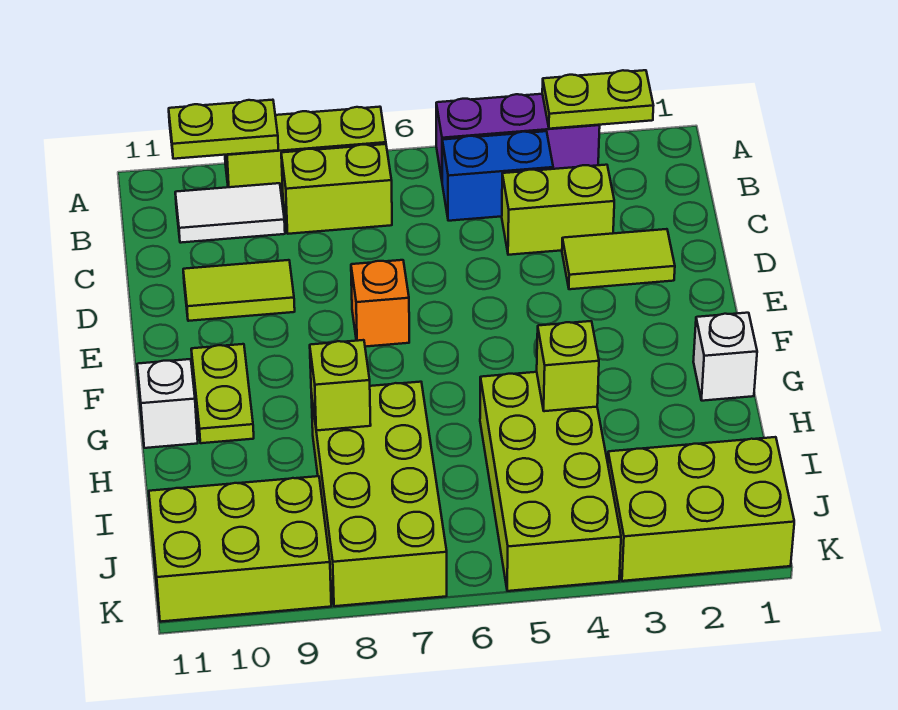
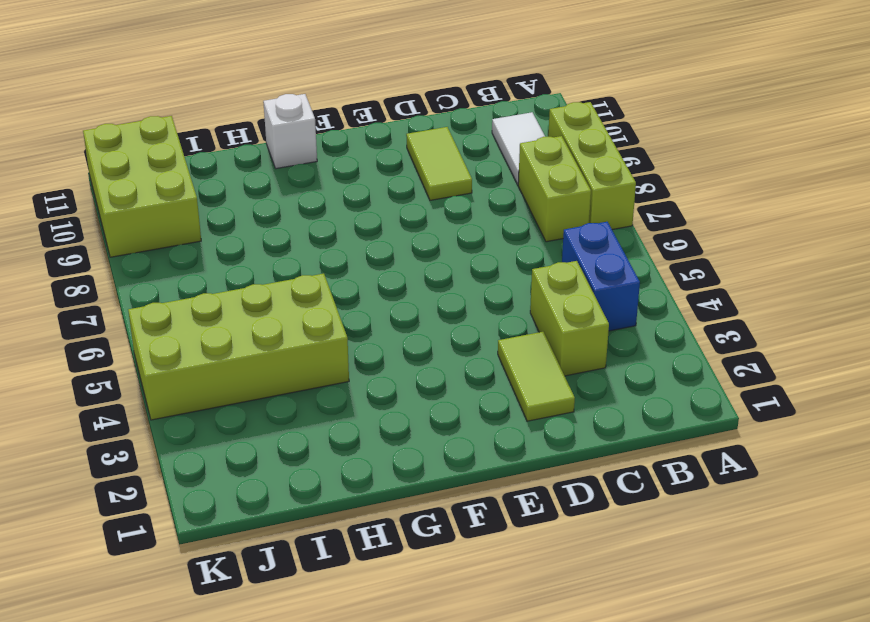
none -> purple brick A3:A5 level 1
none -> orange brick E7 level 1
none -> lime plate F10:G10 level 1

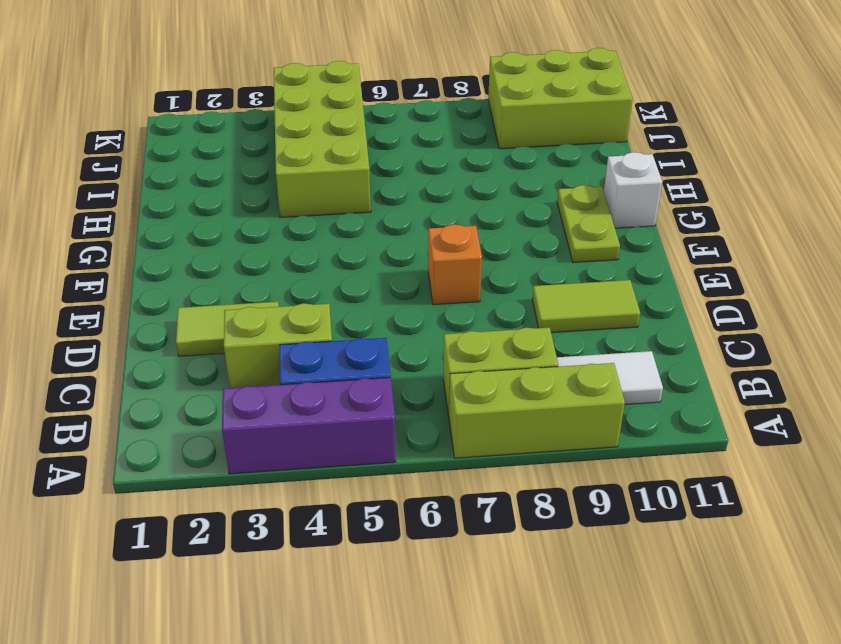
none -> white brick G1 level 1
none -> lime brick H7:K8 level 1
none -> lime brick J1:K3 level 1

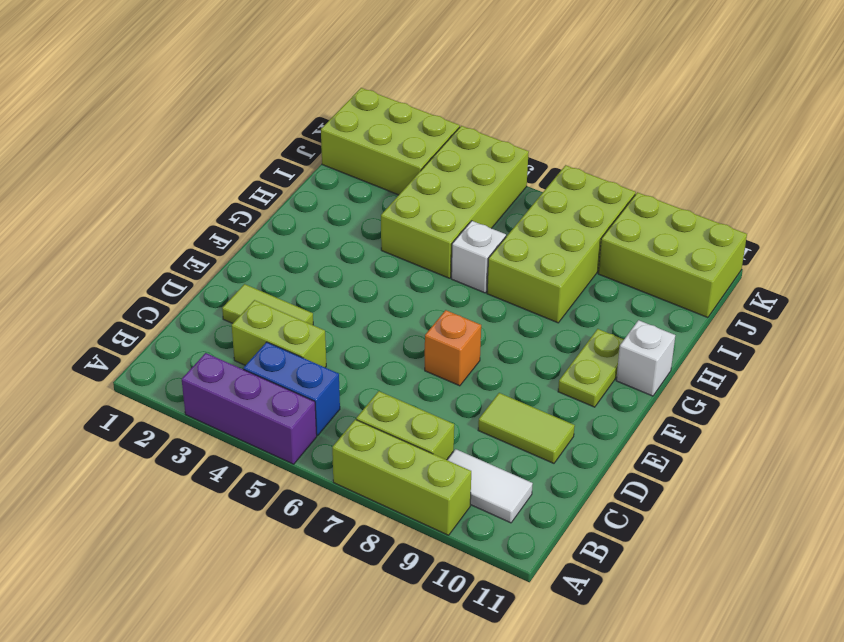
white brick H6 level 1 -> white brick G1 level 1
none -> lime plate A2:A3 level 2
none -> lime plate A9:A10 level 2
none -> lime brick H4 level 2

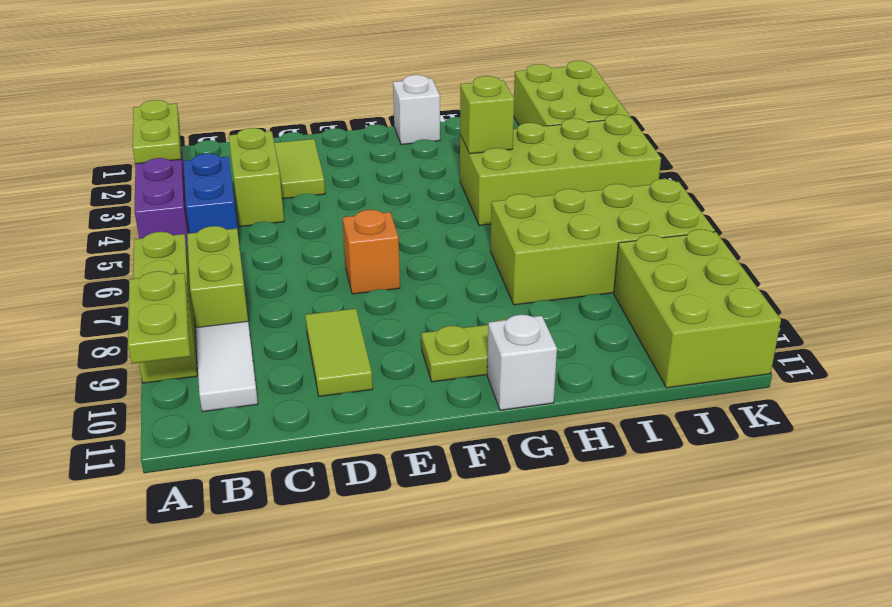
none -> lime brick H8 level 2

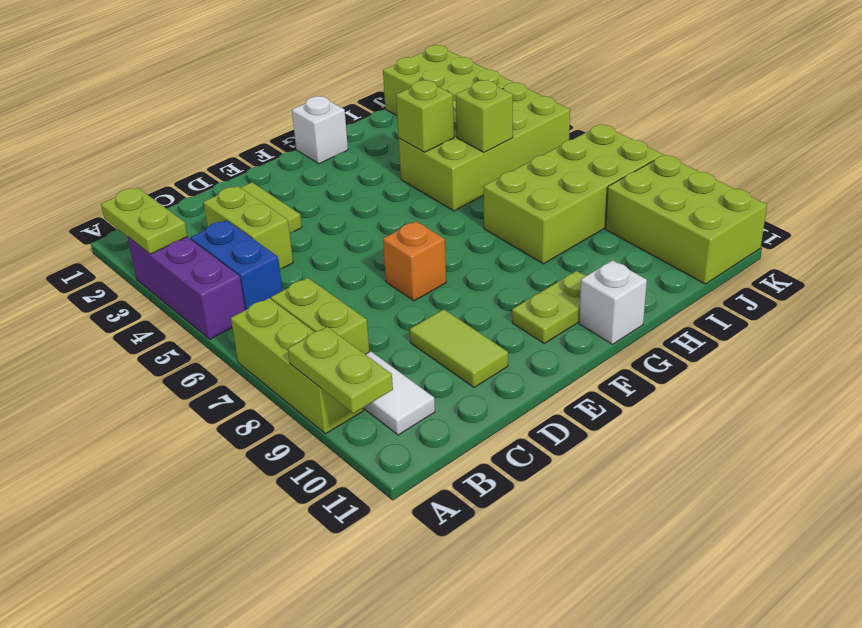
lime brick I5 level 2 -> lime brick H8 level 2

